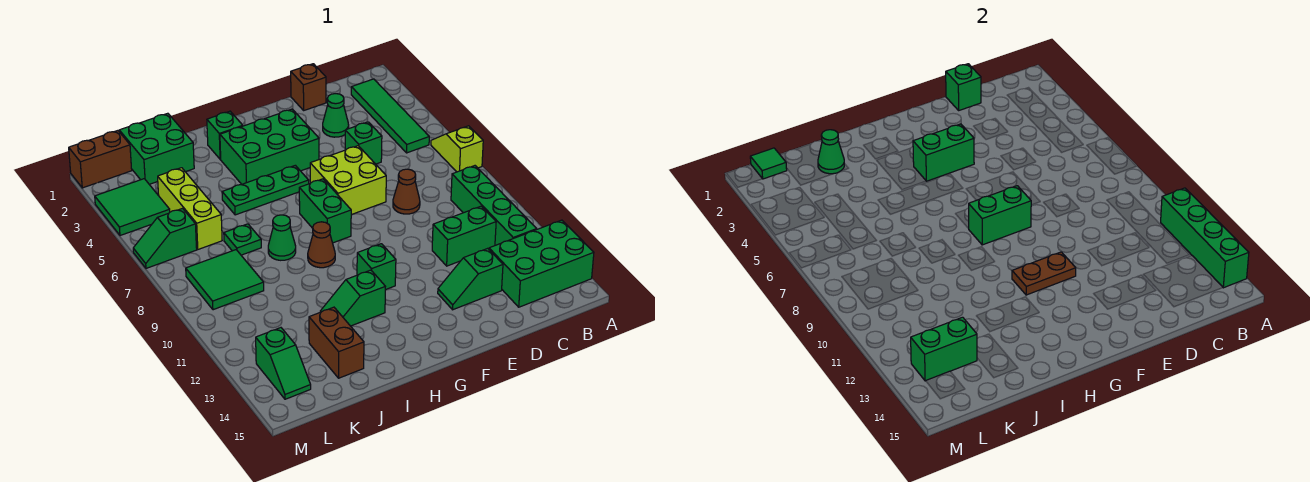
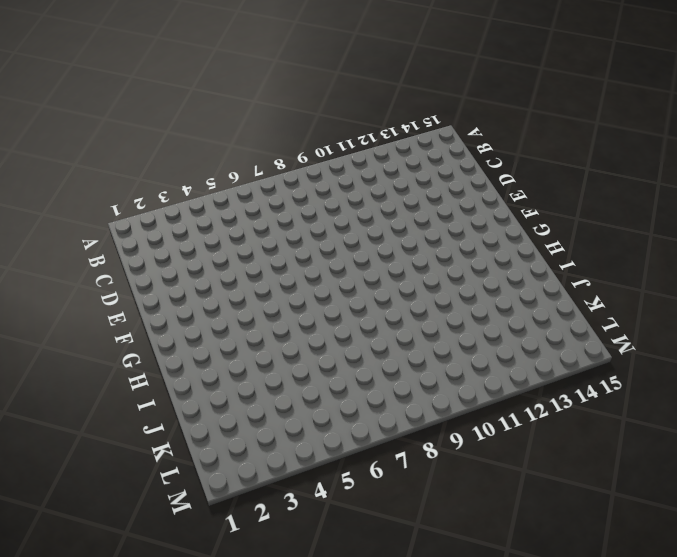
none -> lime slope A6:A7 level 1 top 7
none -> green brick A13:C14 level 1
none -> green tile B2:B5 level 1
none -> green brick B9:B12 level 1

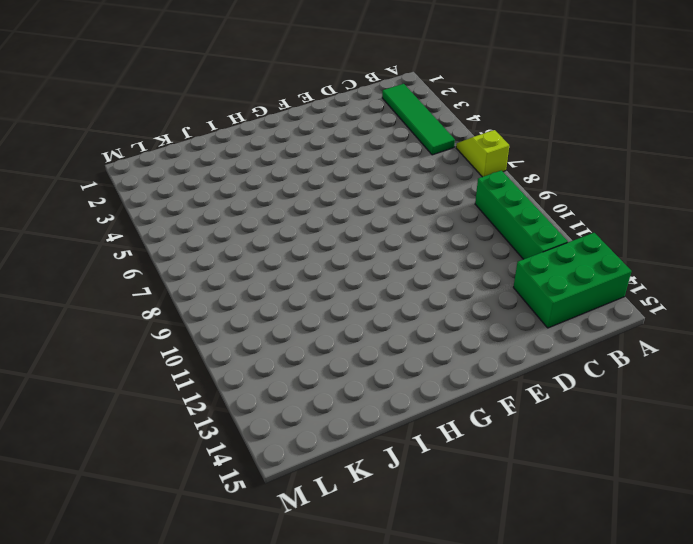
none -> green brick C11:D11 level 1
none -> brown brick D1 level 1
none -> green cone D3 level 1
none -> green brick D5 level 1

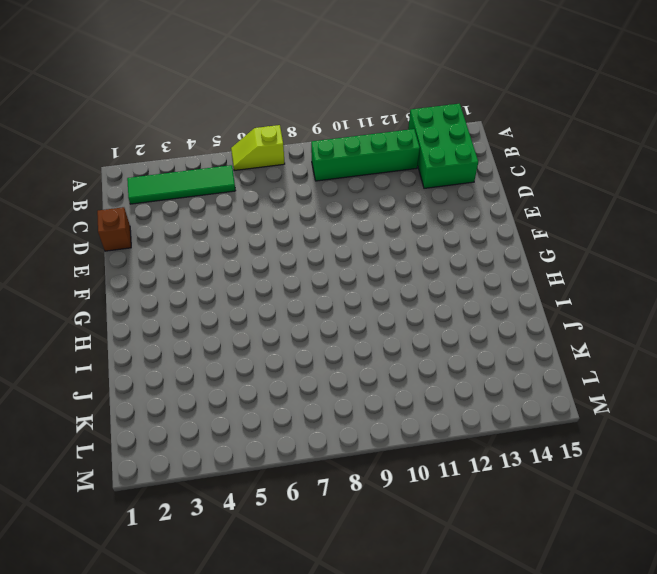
none -> green brick C11:D11 level 1
none -> green cone D3 level 1
none -> green brick D5 level 1
none -> brown cone D8 level 1

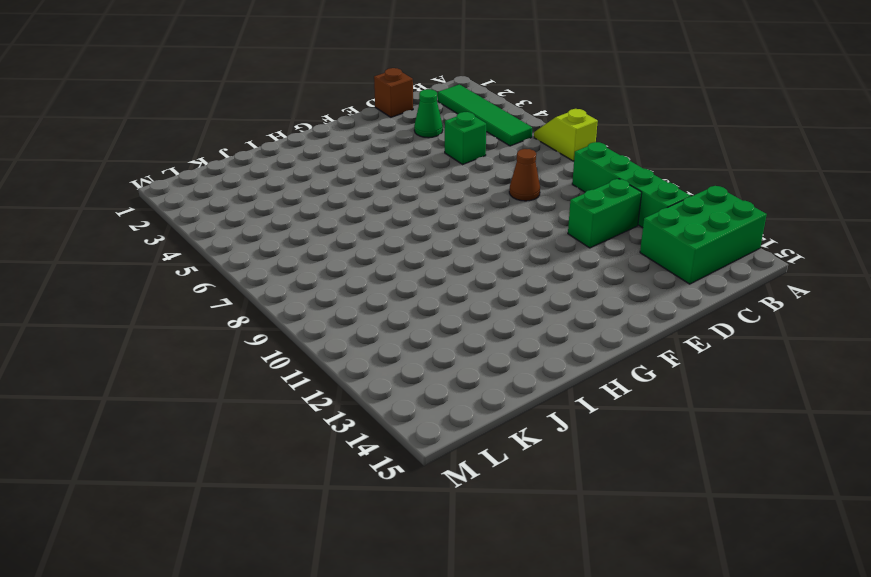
none -> green slope D13:E13 level 1 top D
none -> lime brick E6:F7 level 1
none -> green brick F3:H4 level 1
none -> green plate G5:I5 level 1

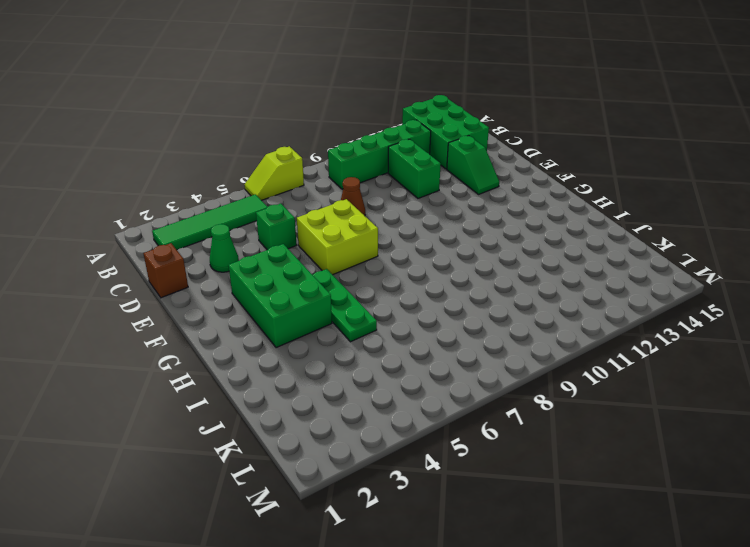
none -> green brick G7:G8 level 1
none -> green brick G11 level 1
none -> green brick H2 level 1
none -> brown cone H9 level 1

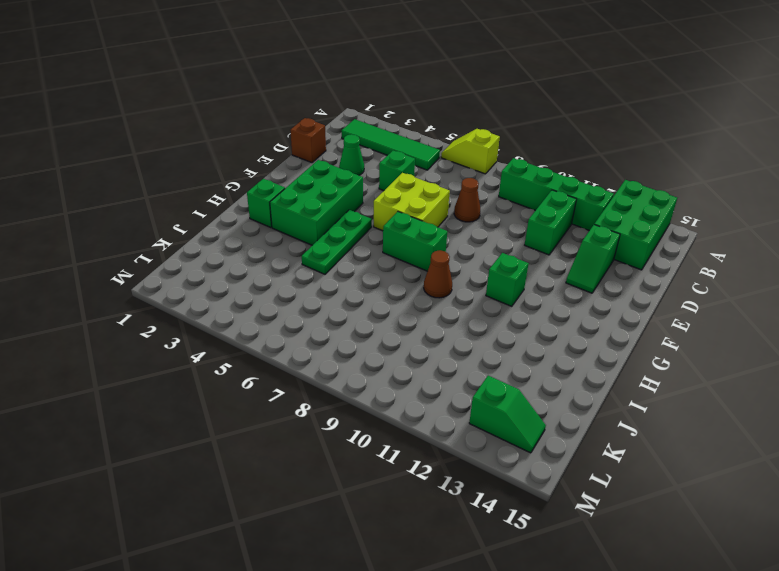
none -> green slope H12:I12 level 1 top H
none -> green cone I8 level 1
none -> green brick J1:K2 level 1
none -> green plate J7 level 1

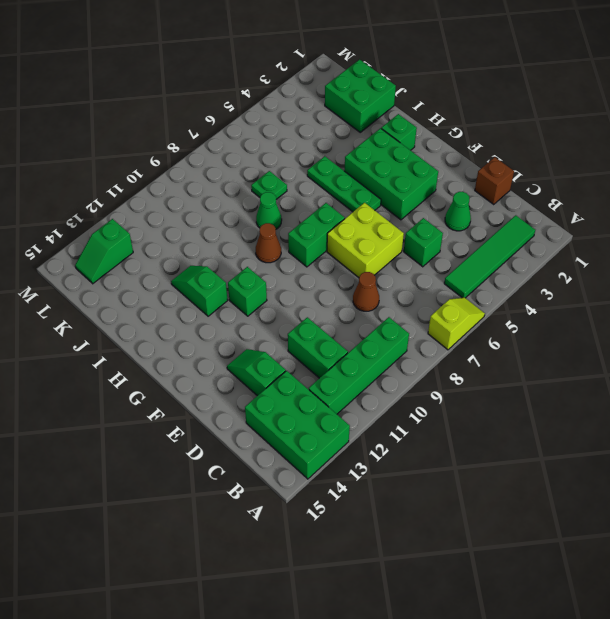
none -> brown brick J13:J14 level 1
none -> lime brick K4:K6 level 1
none -> green tile K8:L9 level 1
none -> brown brick L1:M1 level 1

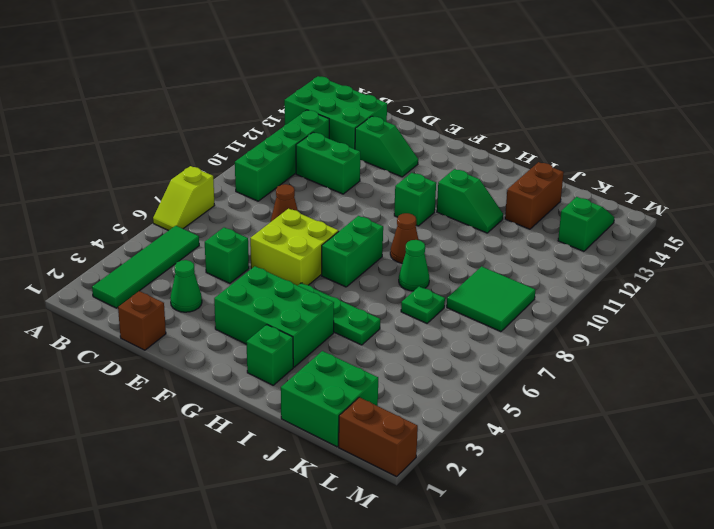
none -> lime brick K4:K6 level 1
none -> green tile L3:M4 level 1
none -> green slope L6:M6 level 1 top L
none -> green brick A11:A14 level 2

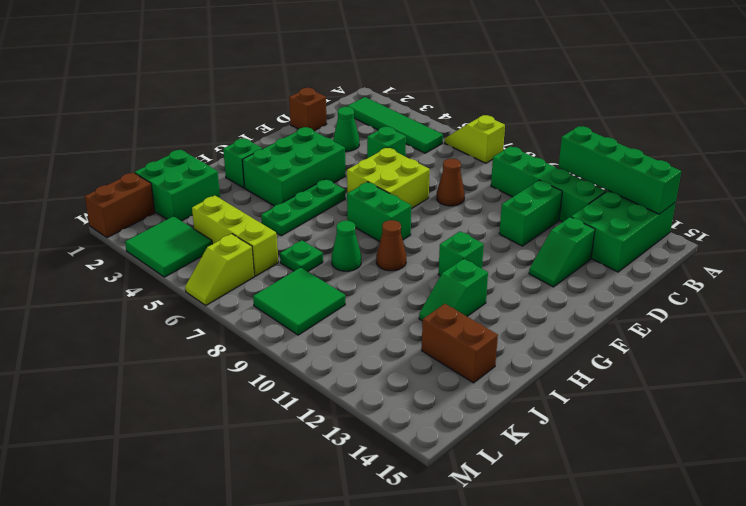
lime slope L6:M6 level 1 top L -> green slope L6:M6 level 1 top L
none -> green slope L13:L14 level 1 top 13
none -> green brick D1 level 2
none -> green brick F4:G4 level 2
none -> green brick F8:G8 level 2

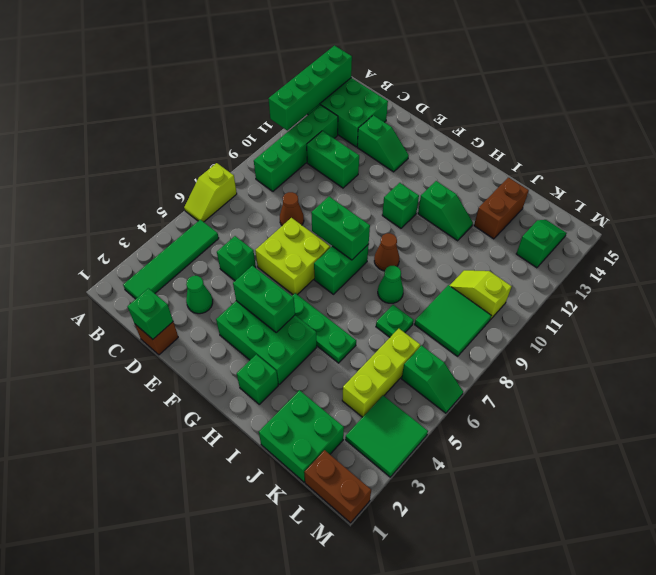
lime slope K10:L10 level 1 top L -> none
none -> brown plate F11:G11 level 2
none -> green cone J2 level 2
none -> green brick K13:L13 level 2
none -> green tile L1 level 2

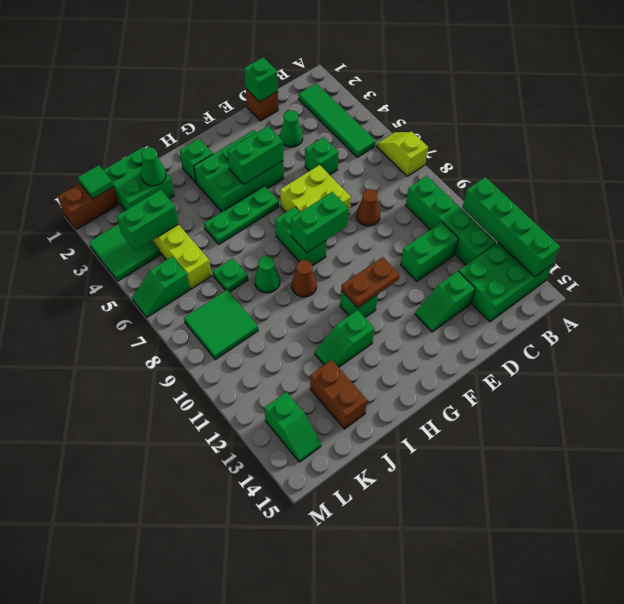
green brick K4:L4 level 2 -> green brick K13:L13 level 2

